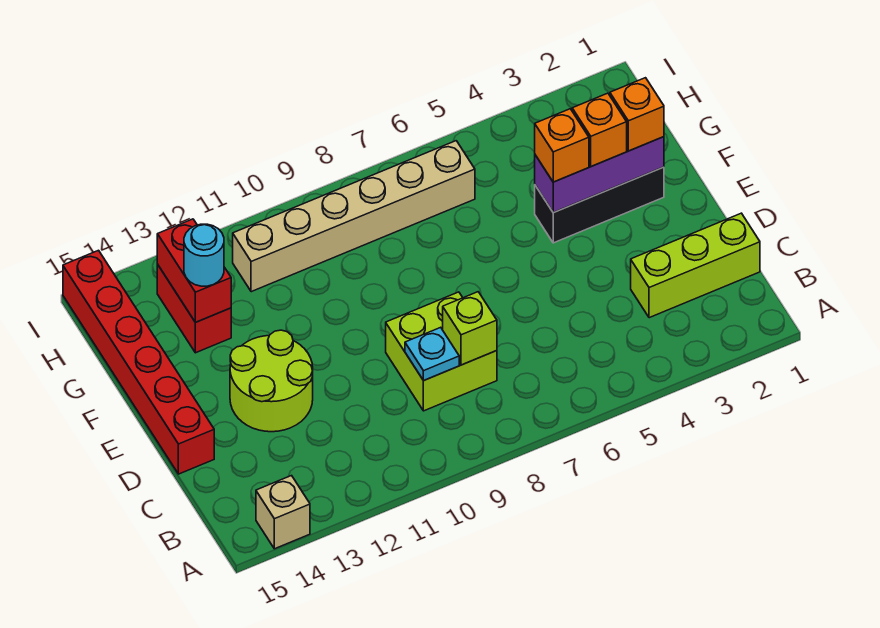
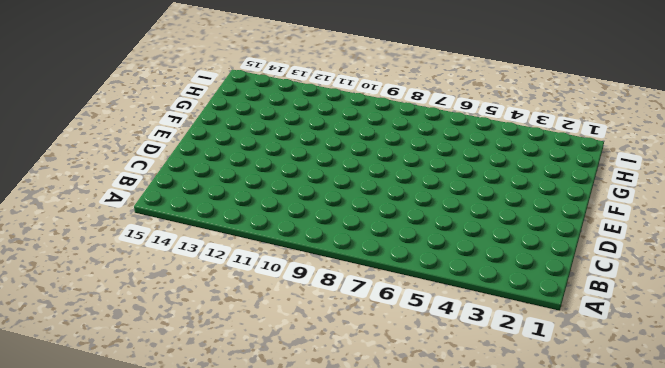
none -> tan brick A14 level 1
none -> lime brick C1:C3 level 1
none -> lime brick C8:D9 level 1

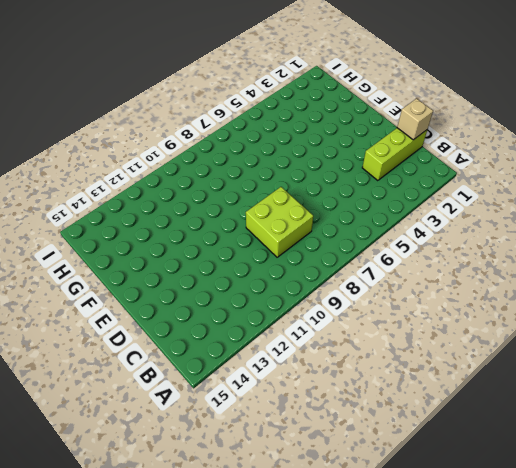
tan brick C1 level 2 -> tan brick A14 level 1
none -> lime round brick D12:E13 level 1
none -> red brick D15:I15 level 1
none -> black brick F2:F4 level 1

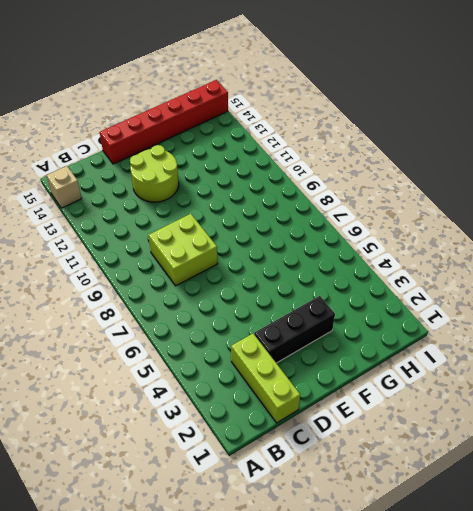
black brick D3:F3 level 1 -> black brick F2:F4 level 1
none -> red brick G13:H13 level 1
none -> tan brick H6:H11 level 1
none -> lime brick C8 level 2

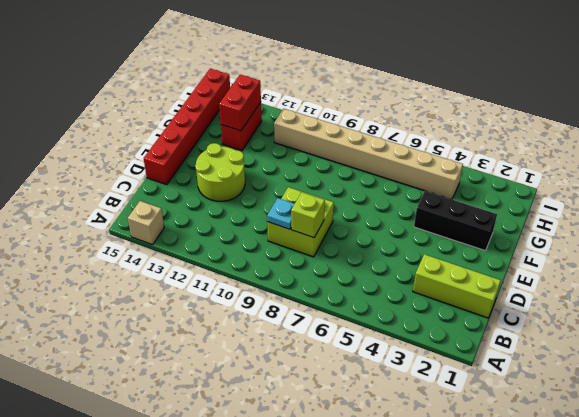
tan brick H4:H11 level 1 -> tan brick H6:H11 level 1
none -> purple brick F2:F4 level 2
none -> orange brick F2 level 3
none -> orange brick F3 level 3

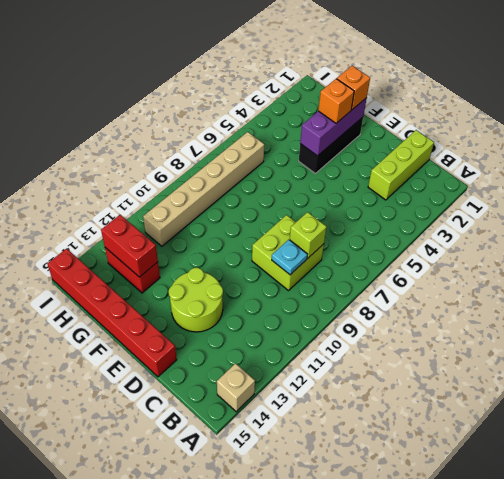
none -> orange brick F4 level 3
none -> cyan round brick G13 level 3

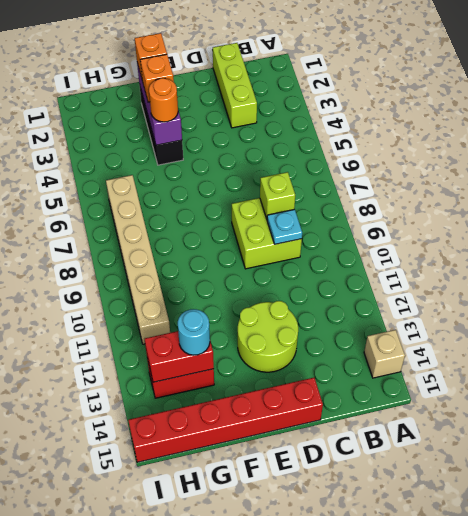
orange round brick F4 level 3 -> orange brick F4 level 3

